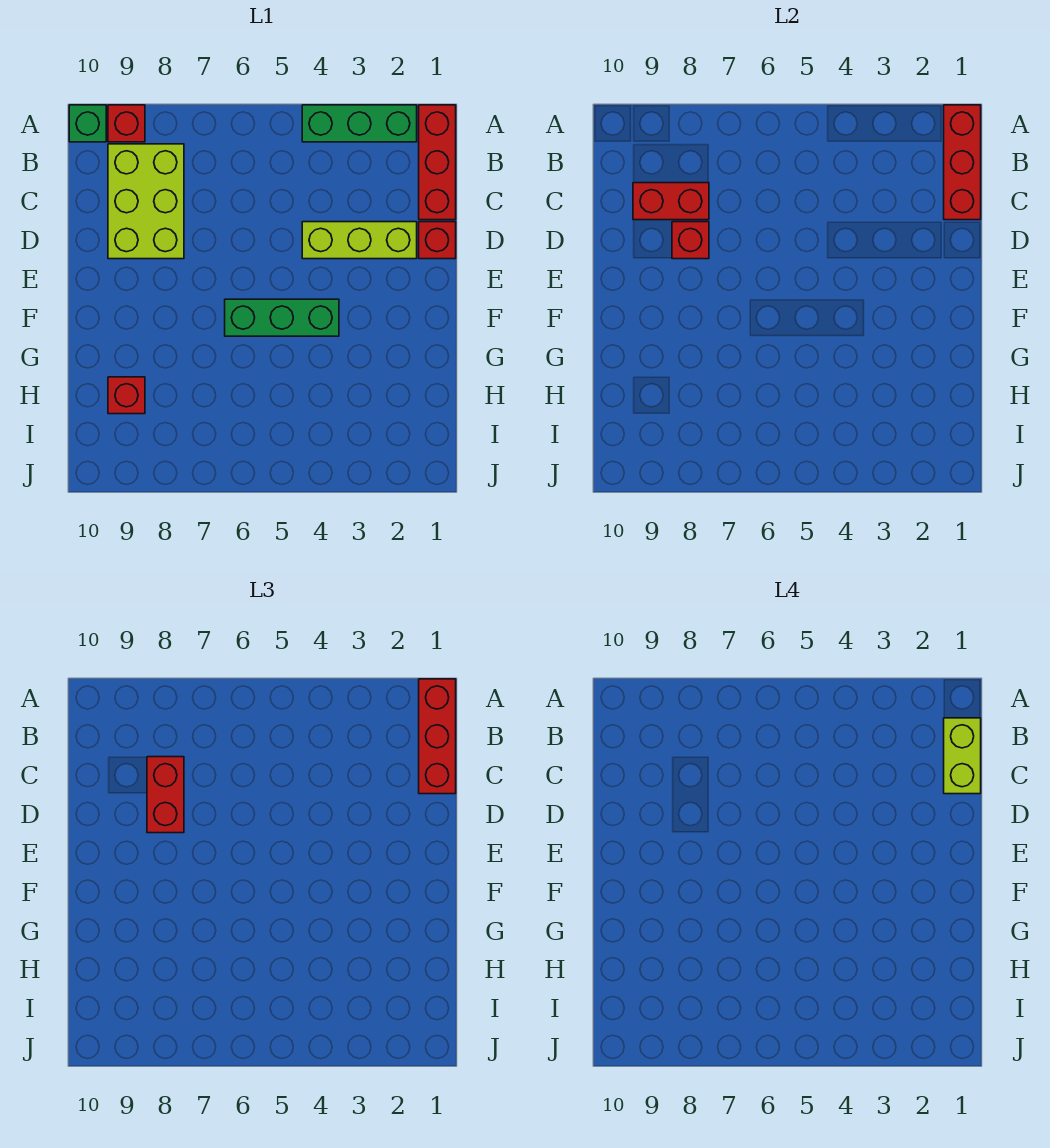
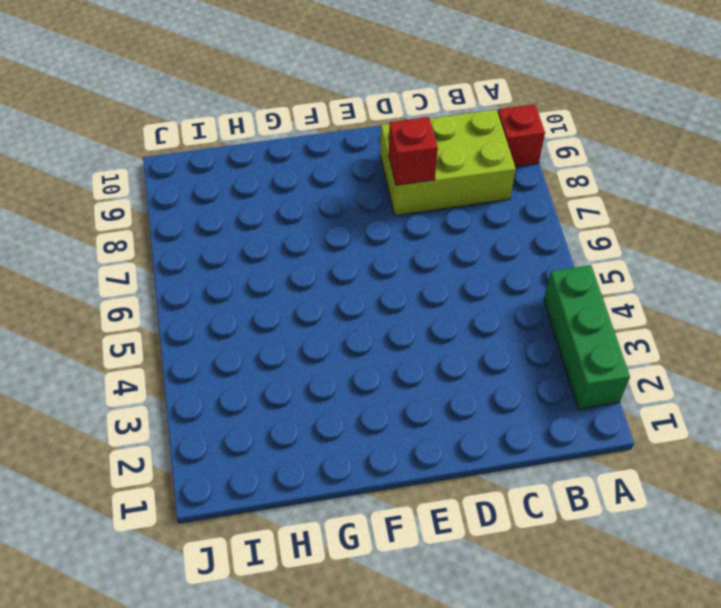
none -> red brick A1:C1 level 1
none -> green brick A10 level 1
none -> red brick D1 level 1

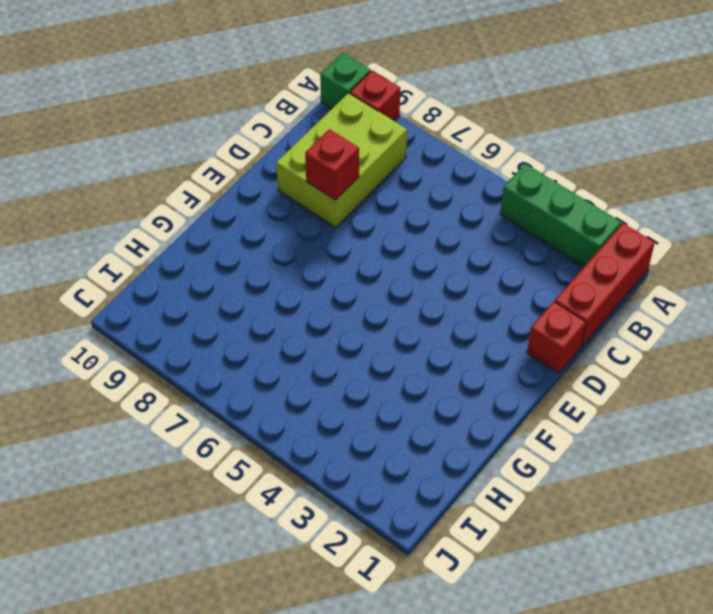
none -> lime brick D2:D4 level 1
none -> green brick F4:F6 level 1
none -> red brick H9 level 1

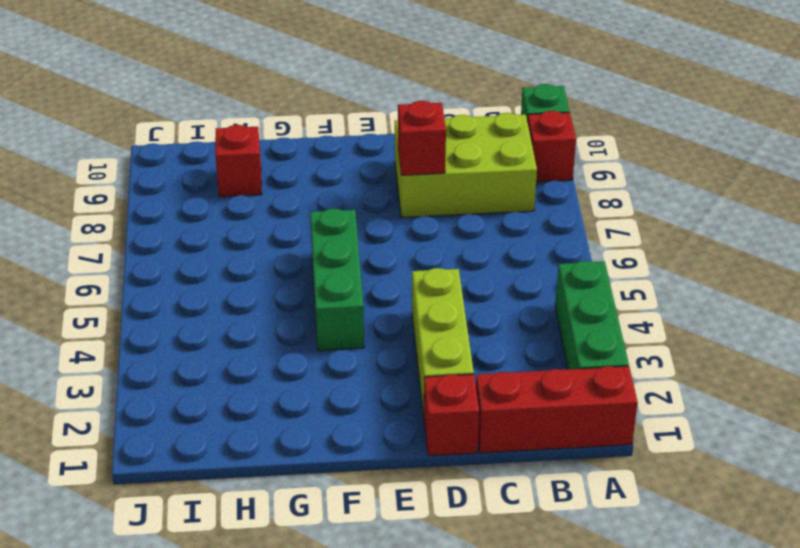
none -> red brick A1:C1 level 2
none -> red brick C8:C9 level 2
none -> red brick A1:C1 level 3

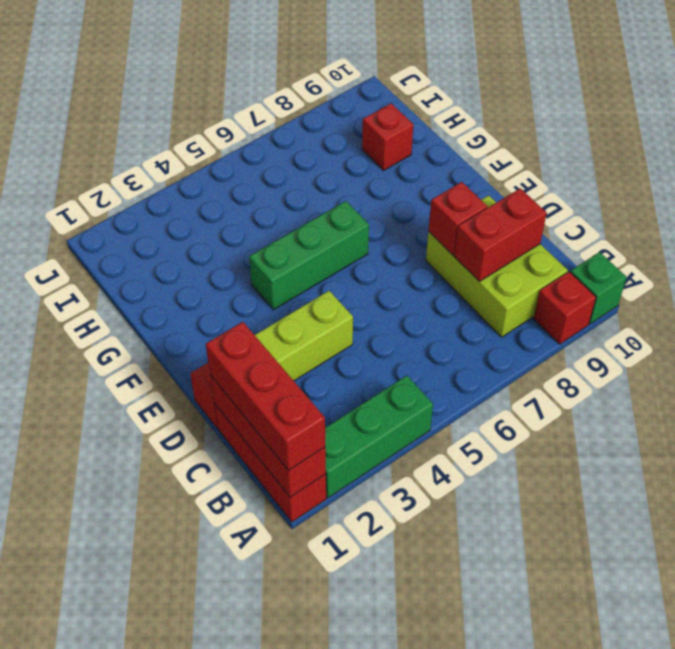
none -> red brick C8:D8 level 3
none -> lime brick B1:C1 level 4

